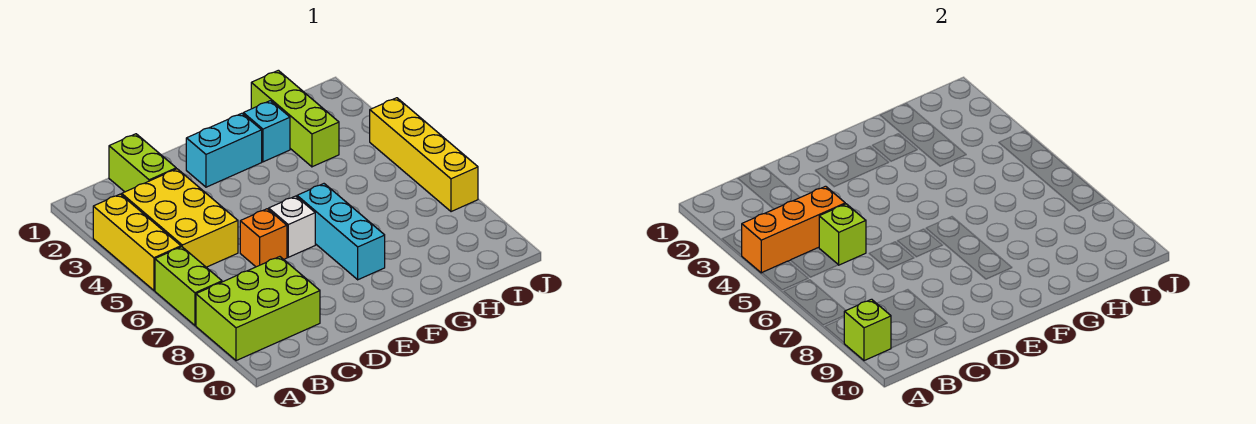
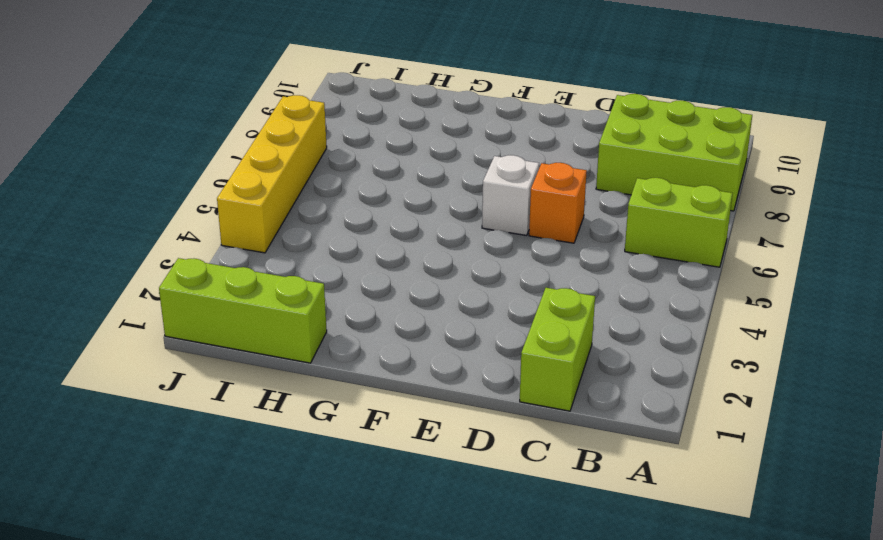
lime brick A6:B6 level 1 -> lime brick A6:A7 level 1
lime brick H1:J1 level 1 -> lime brick H1:H3 level 1
none -> yellow brick A3:A5 level 1
none -> yellow brick B3:C5 level 1
none -> cyan brick E2:F2 level 1

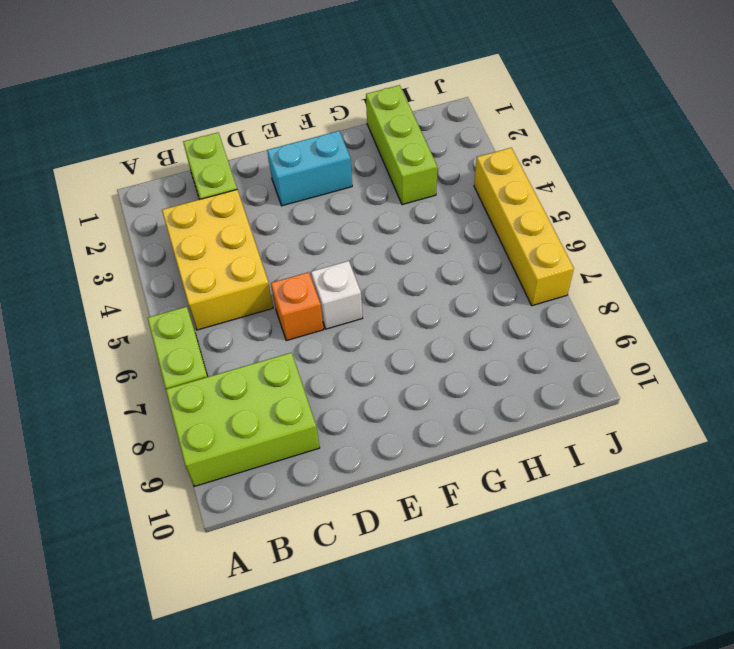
none -> yellow brick A3:A5 level 1
none -> cyan brick F6:F8 level 1
none -> cyan brick G2 level 1

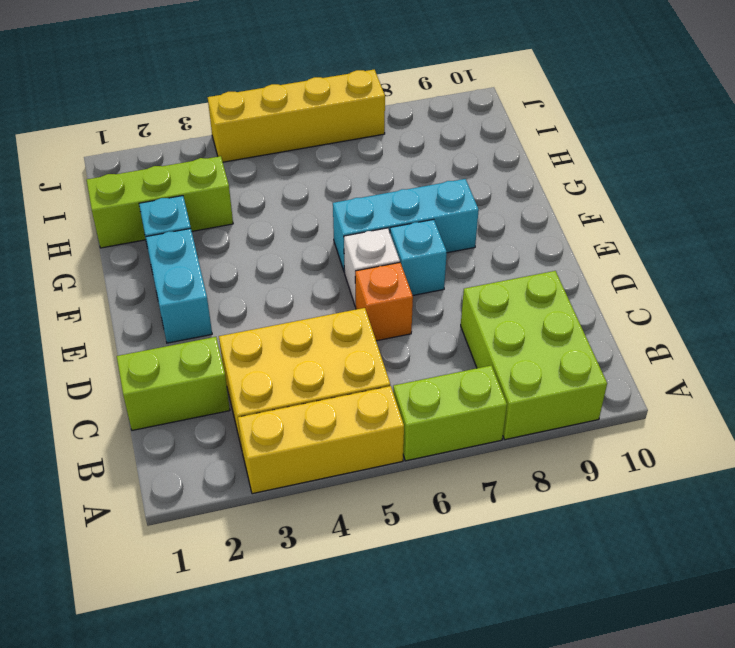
cyan brick E7 level 1 -> none
none -> orange brick A4:C4 level 2
none -> lime brick A9 level 2
none -> lime brick C5 level 2

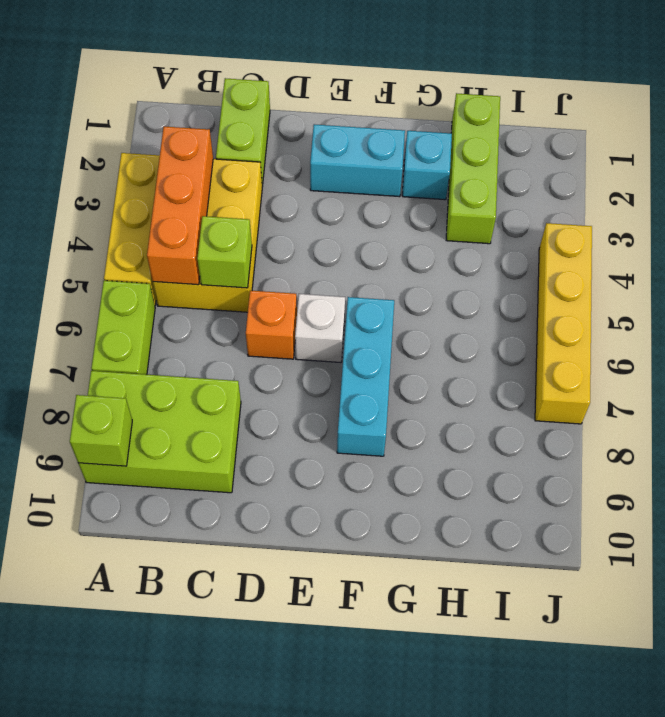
orange brick B3:B5 level 2 -> orange brick A4:C4 level 2

